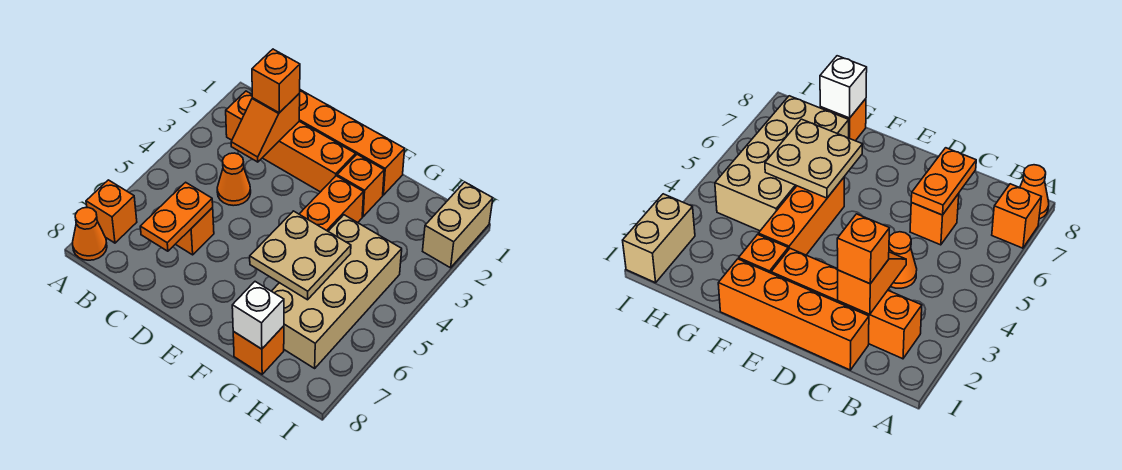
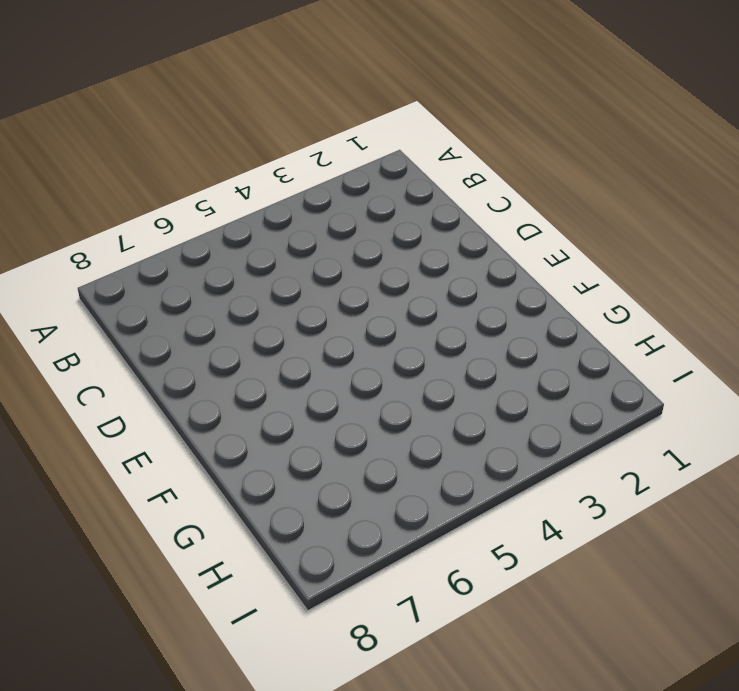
none -> orange brick A7 level 1
none -> orange cone A8 level 1
none -> orange brick B2:E2 level 1

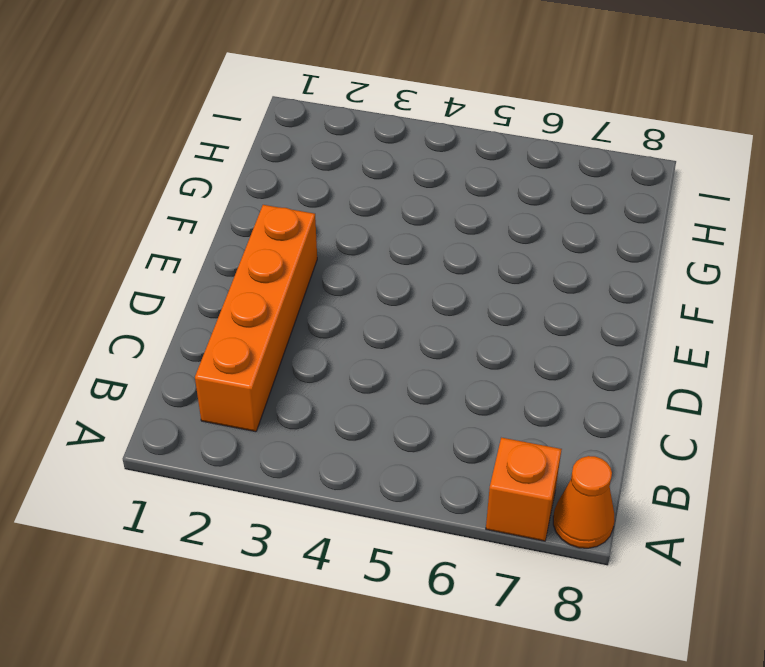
none -> orange brick C1:F1 level 1
none -> orange cone C4 level 1
none -> orange brick C6 level 1

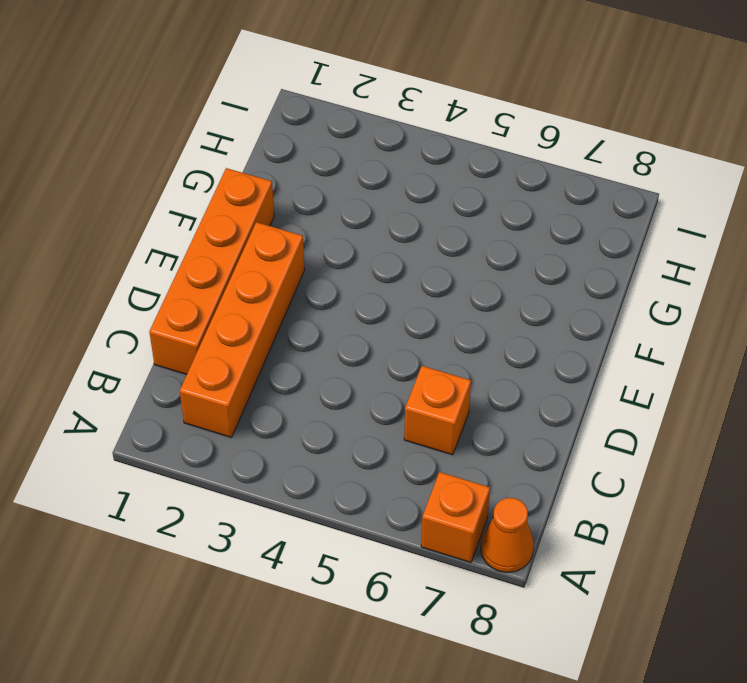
none -> orange cone C4 level 1
none -> orange brick F2 level 1
none -> orange brick F3:F5 level 1

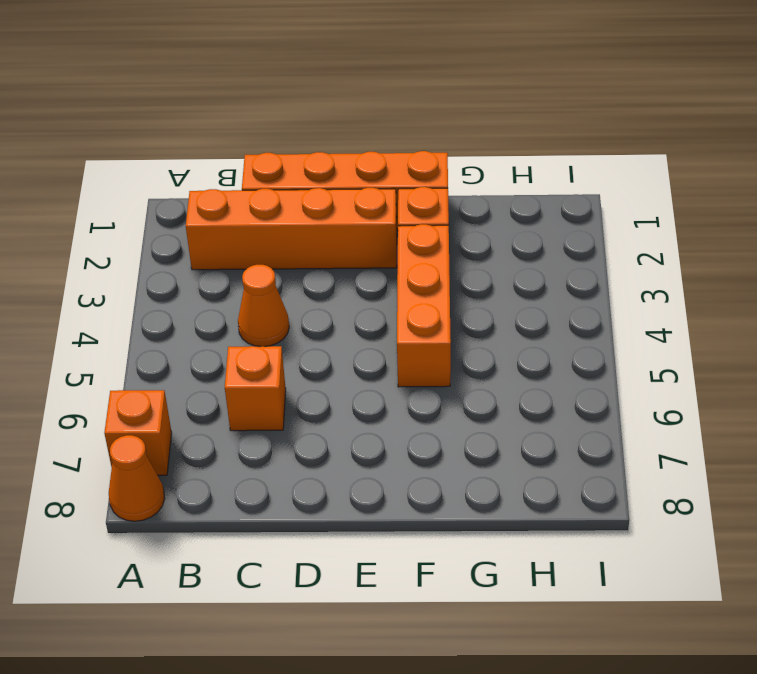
none -> tan brick G4:H7 level 1
none -> orange brick G8 level 1
none -> tan brick I1:I2 level 1

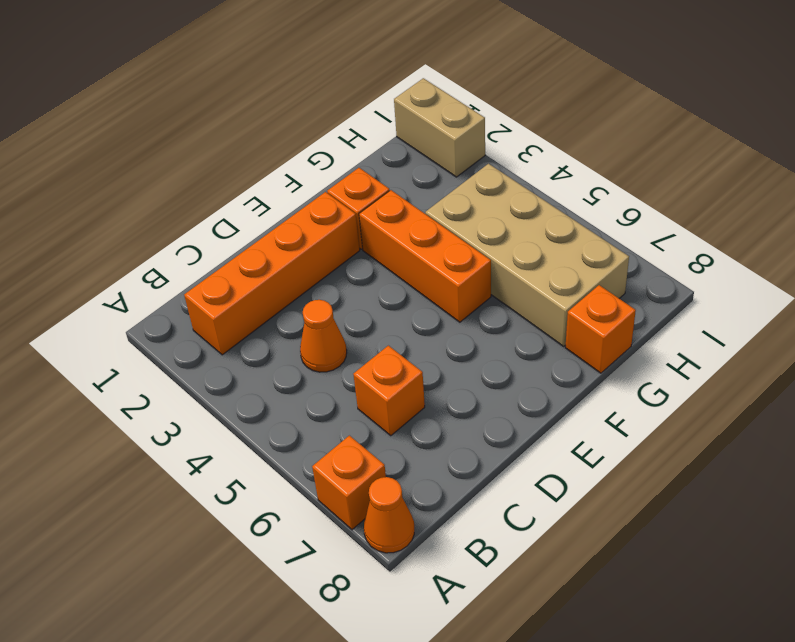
none -> orange brick C1:F1 level 1
none -> orange slope C2:C3 level 2 top 2
none -> orange plate C6:C7 level 2

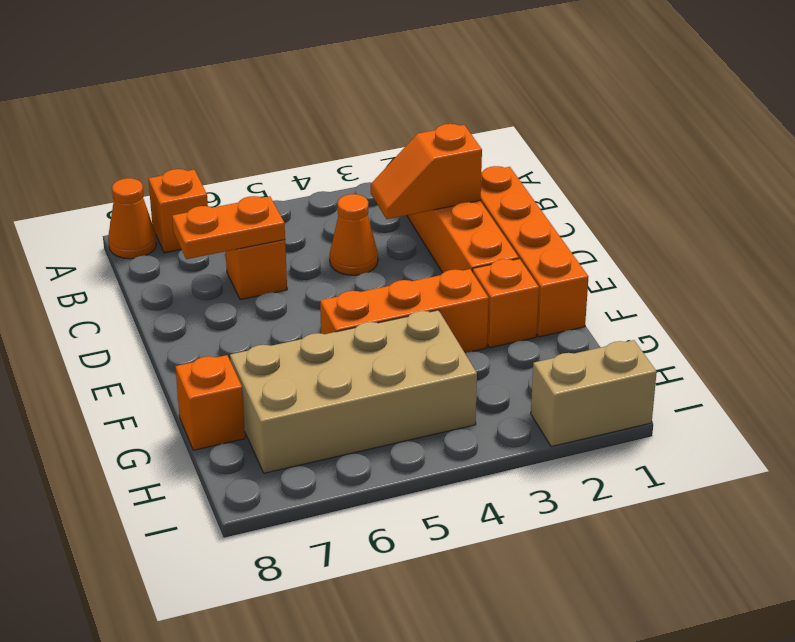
none -> tan plate F5:G6 level 2
none -> white brick G8 level 2
none -> orange brick C2 level 3

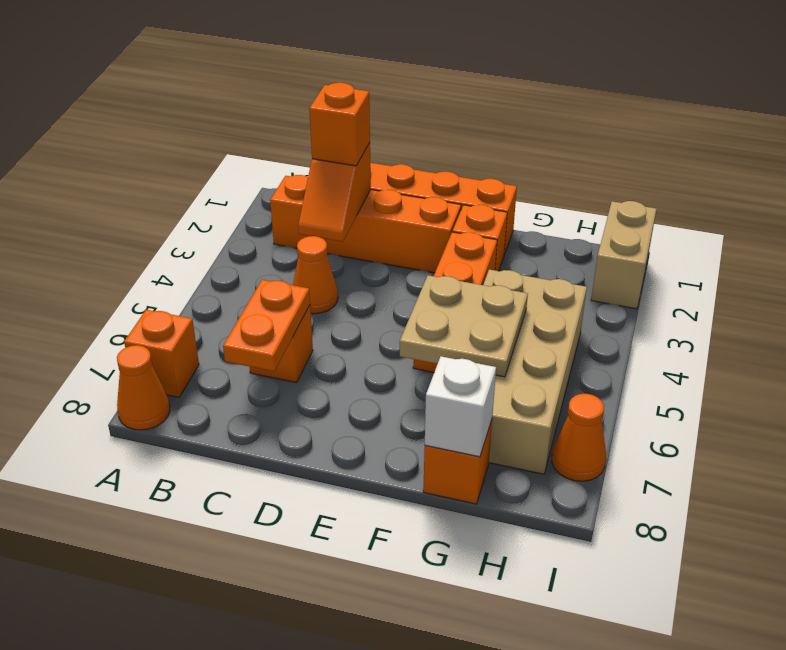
orange cone I7 level 1 -> none

